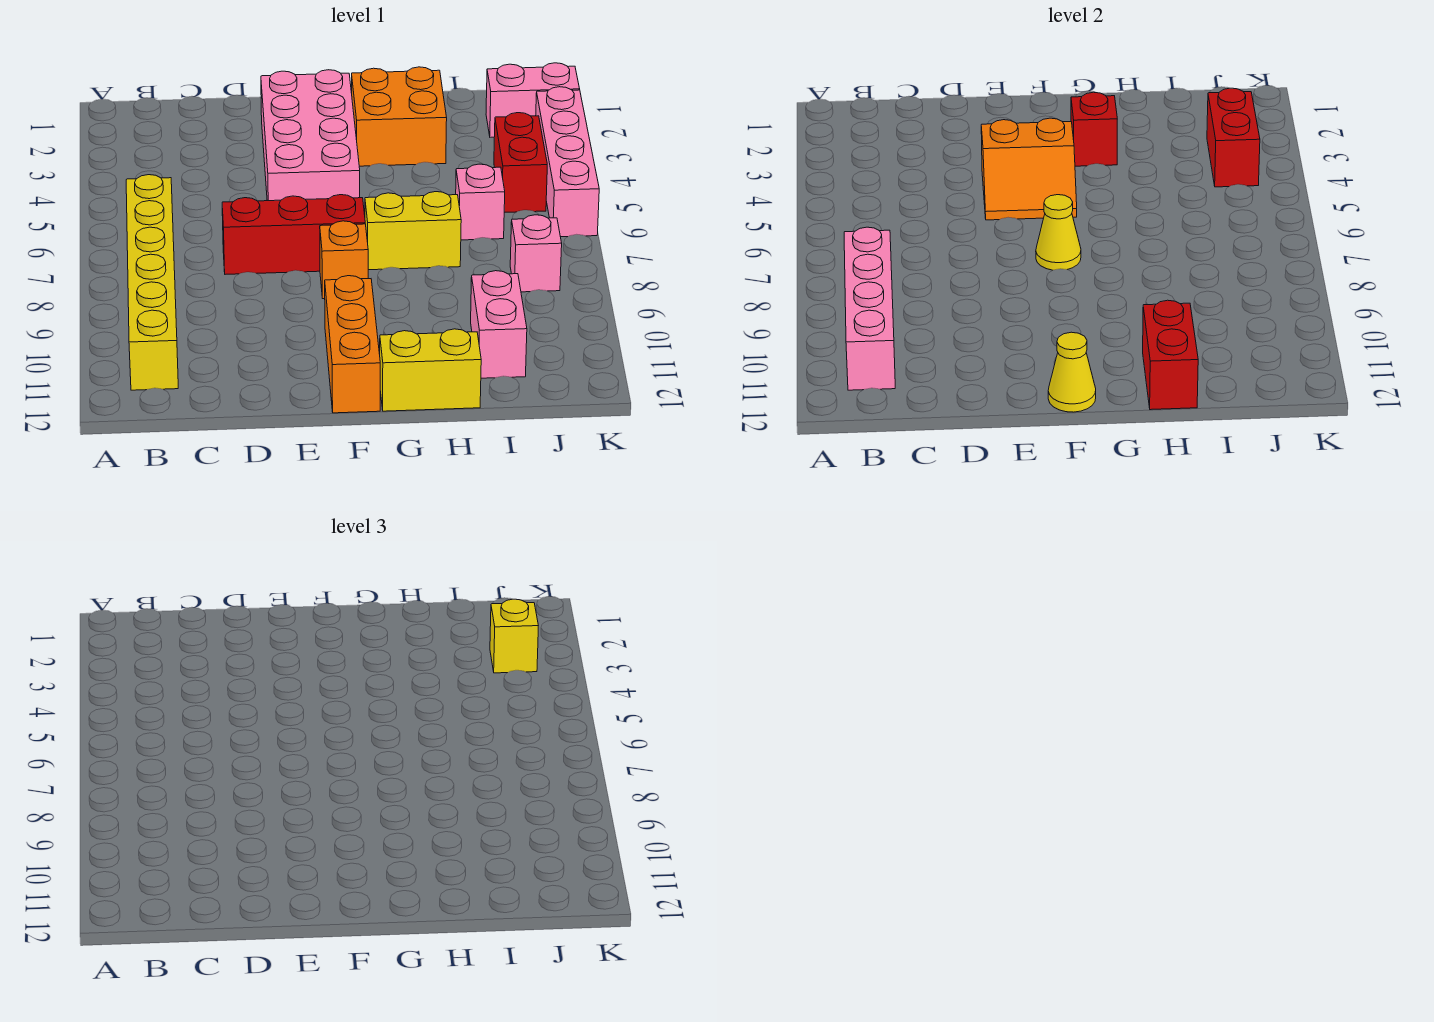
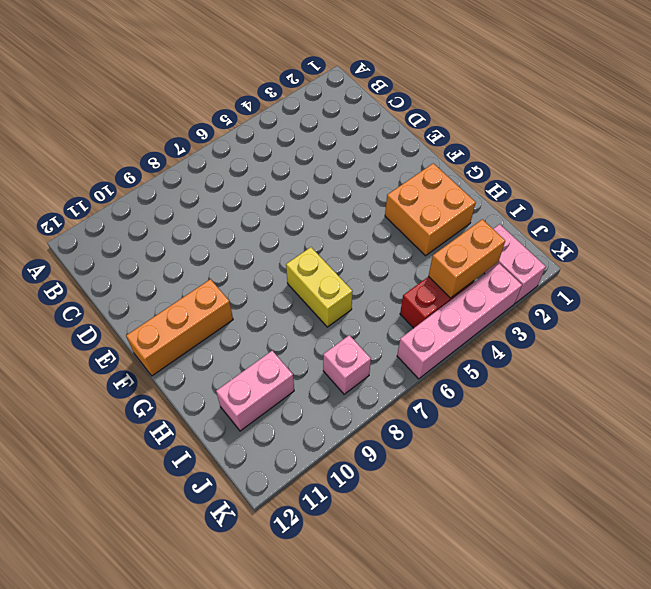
orange brick J3:J4 level 2 -> red brick J3:J4 level 2
none -> yellow brick B6:B11 level 1
none -> red brick D7:F7 level 1
none -> pink brick E2:F5 level 1

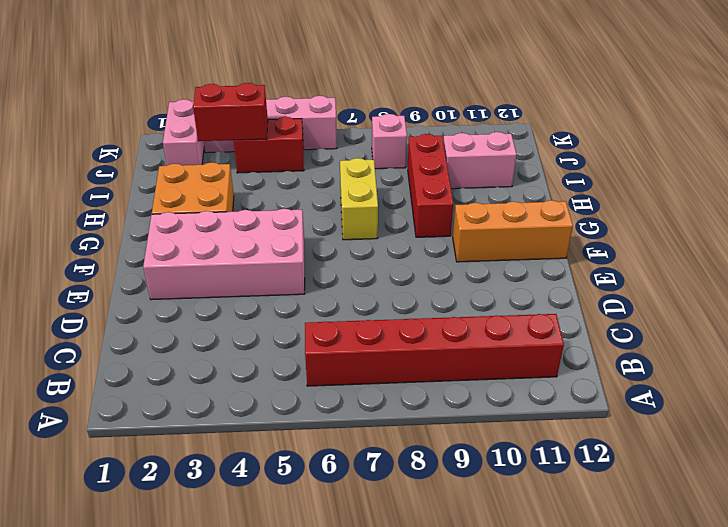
red brick B6:B11 level 1 -> yellow brick B6:B11 level 1
red brick G9:I9 level 1 -> red brick D7:F7 level 1
none -> orange brick F8 level 1
none -> yellow brick G12:H12 level 1
none -> pink brick I6 level 1

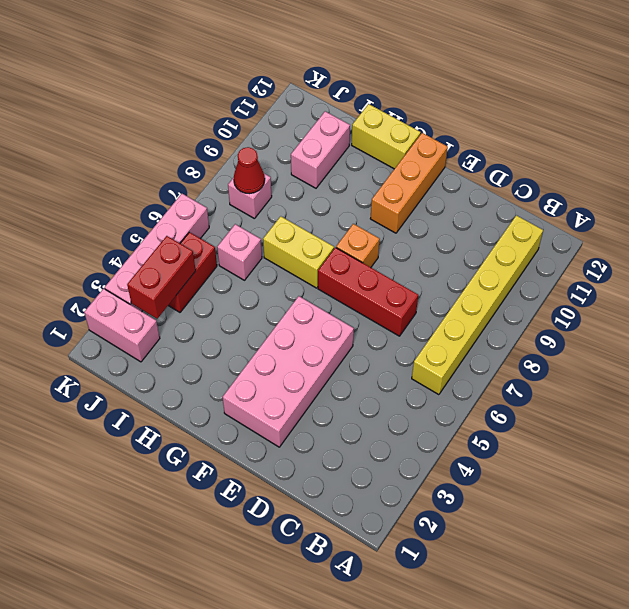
red cone J8 level 2 -> none
none -> orange brick G2:H3 level 1
none -> pink brick B8:B11 level 2
none -> orange slope E4:F5 level 2 top 4

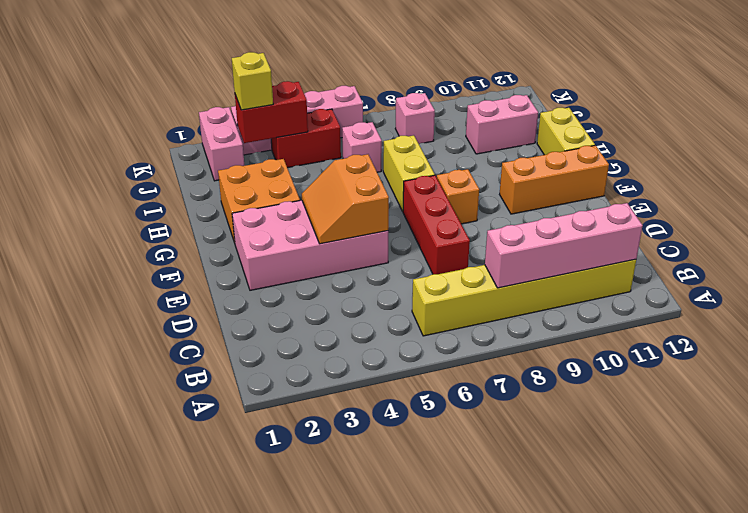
orange slope E4:F5 level 2 top 5 -> orange slope E4:F5 level 2 top 4
none -> yellow cone F7 level 2
none -> yellow cone F12 level 2
none -> red brick G3 level 2

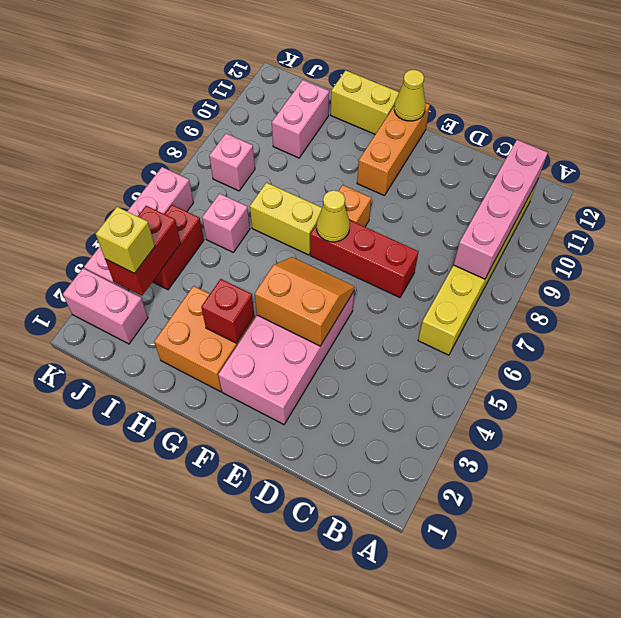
none -> red brick H11:H12 level 2

